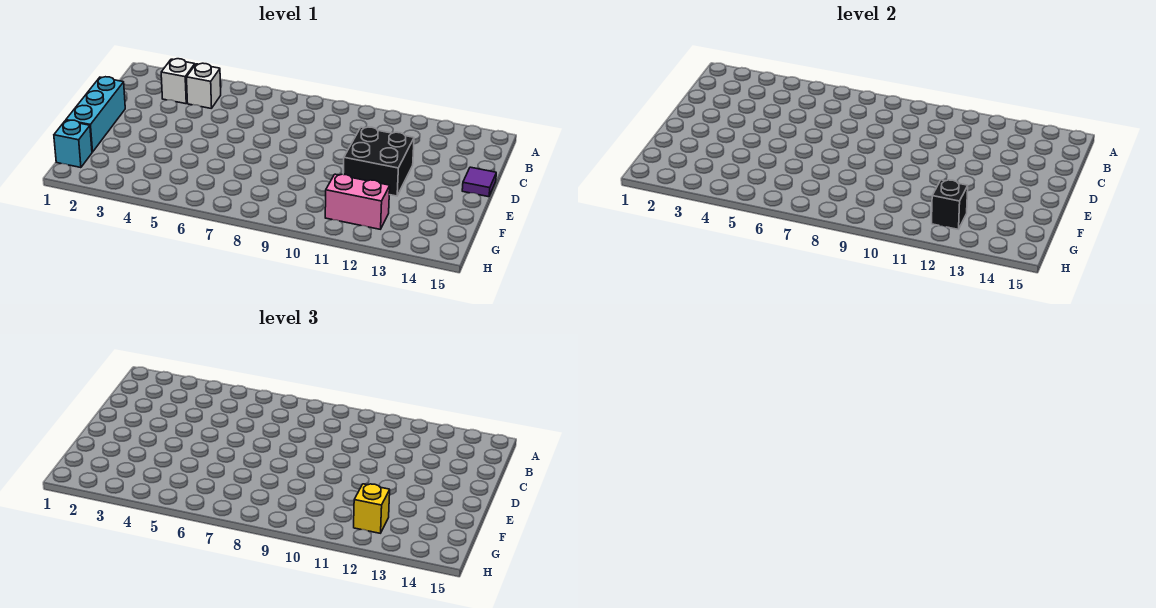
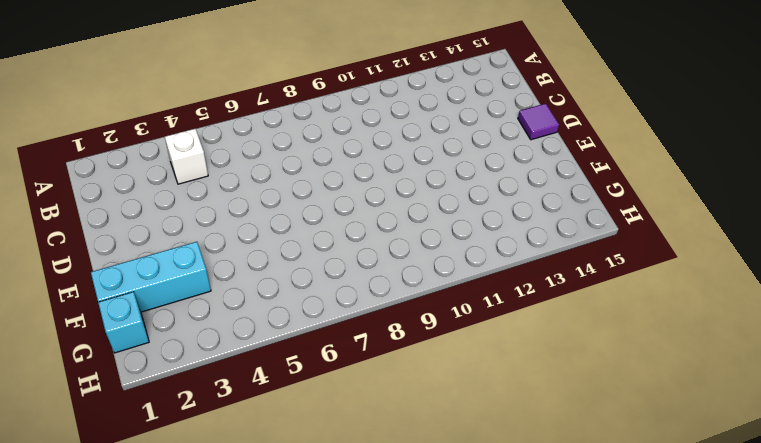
cyan brick F1:F3 level 1 -> cyan brick D1:F1 level 1
none -> white brick B3 level 1
none -> black brick D11:E12 level 1

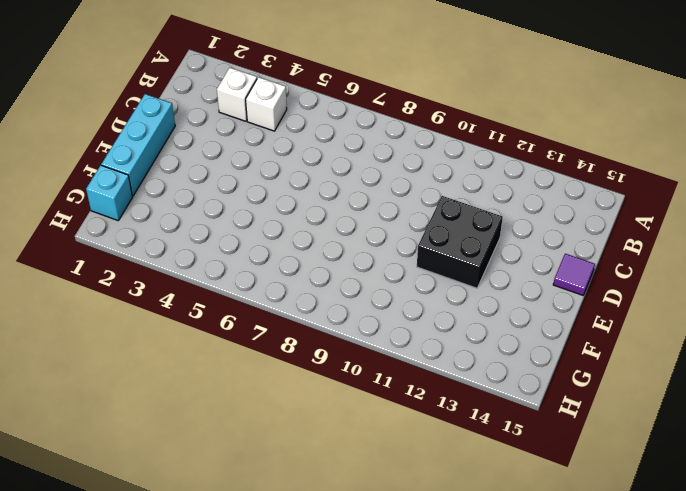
none -> pink brick G11:G12 level 1
none -> black brick G12 level 2

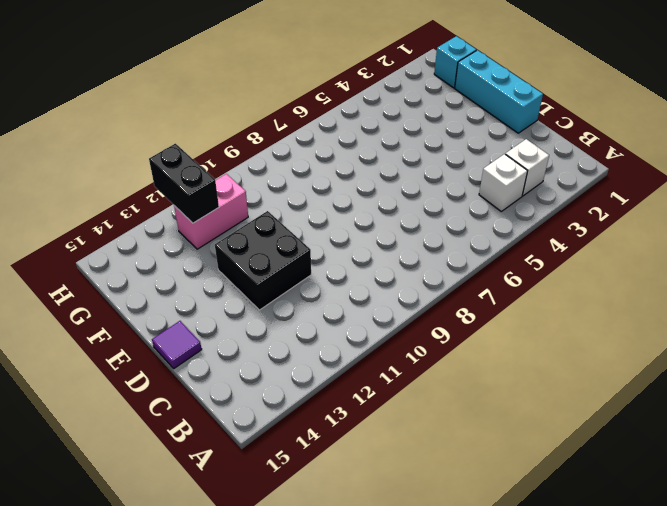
black brick G12:H12 level 2 -> black brick G12 level 2
none -> yellow brick G12 level 3

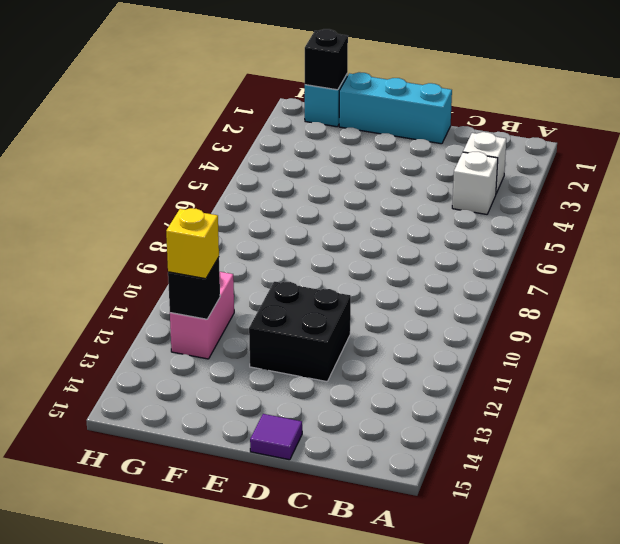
black brick G1 level 2 -> none

